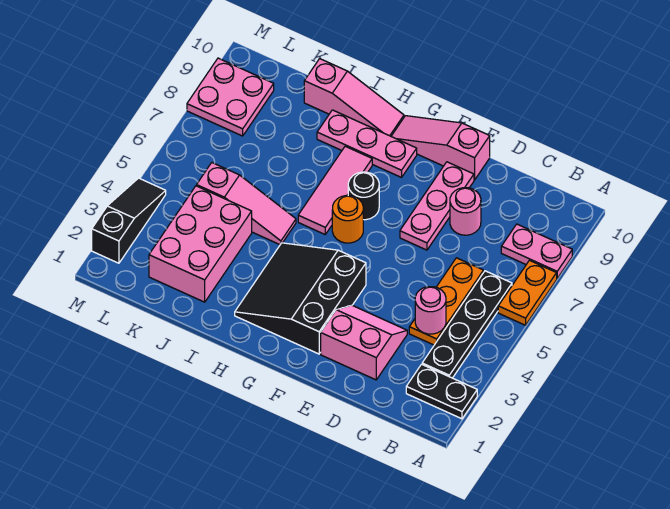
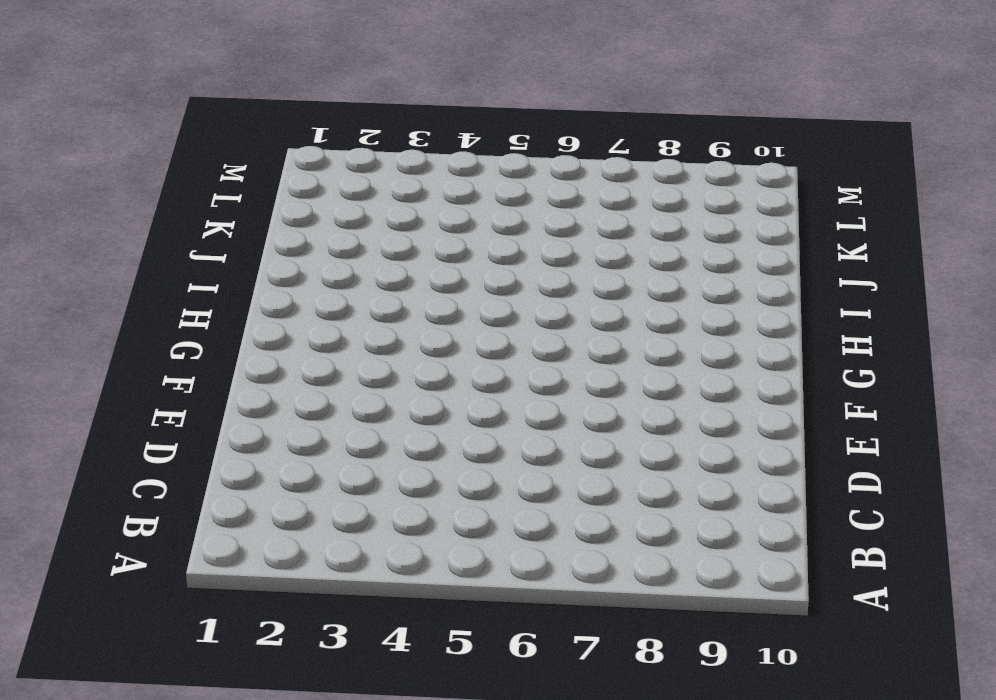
none -> black plate A2:B2 level 1
none -> orange plate A6:A7 level 1
none -> pink plate A8:B8 level 1

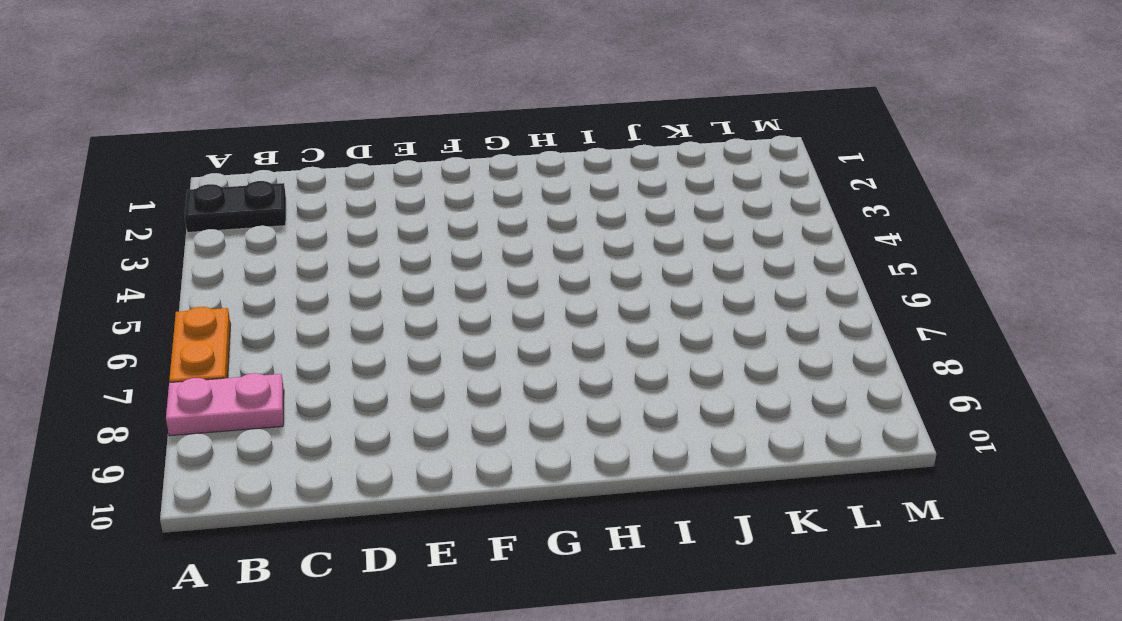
none -> black plate B3:B6 level 1
none -> orange plate C4:C6 level 1
none -> pink slope D2:E3 level 1 top 2

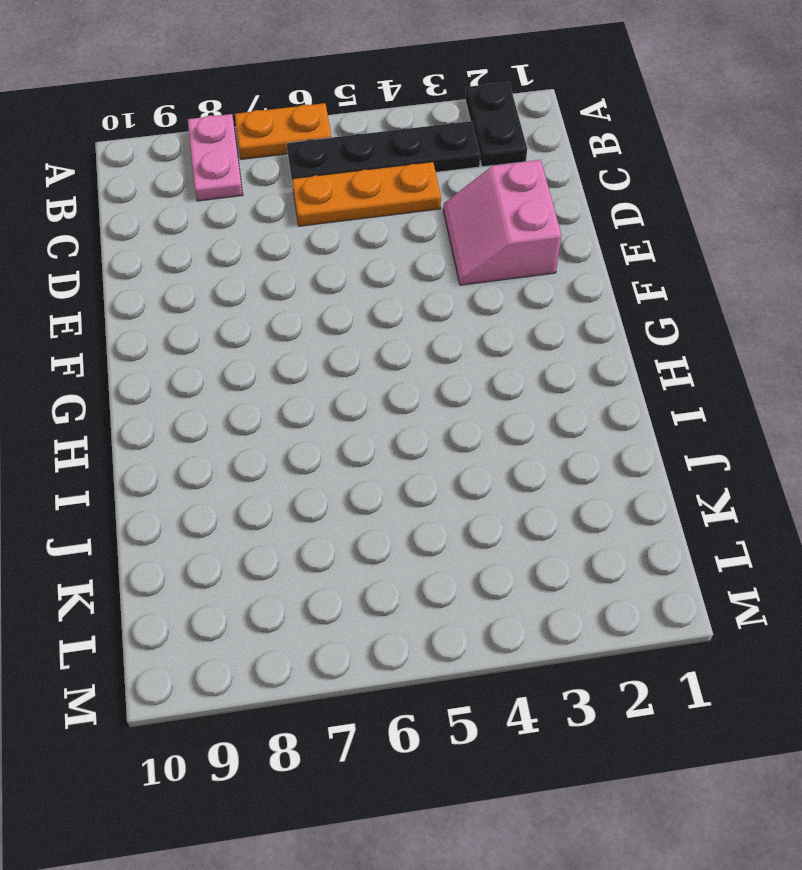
none -> pink round brick D8 level 1
none -> pink plate E7:E9 level 1
none -> pink slope E10:G10 level 1 top E

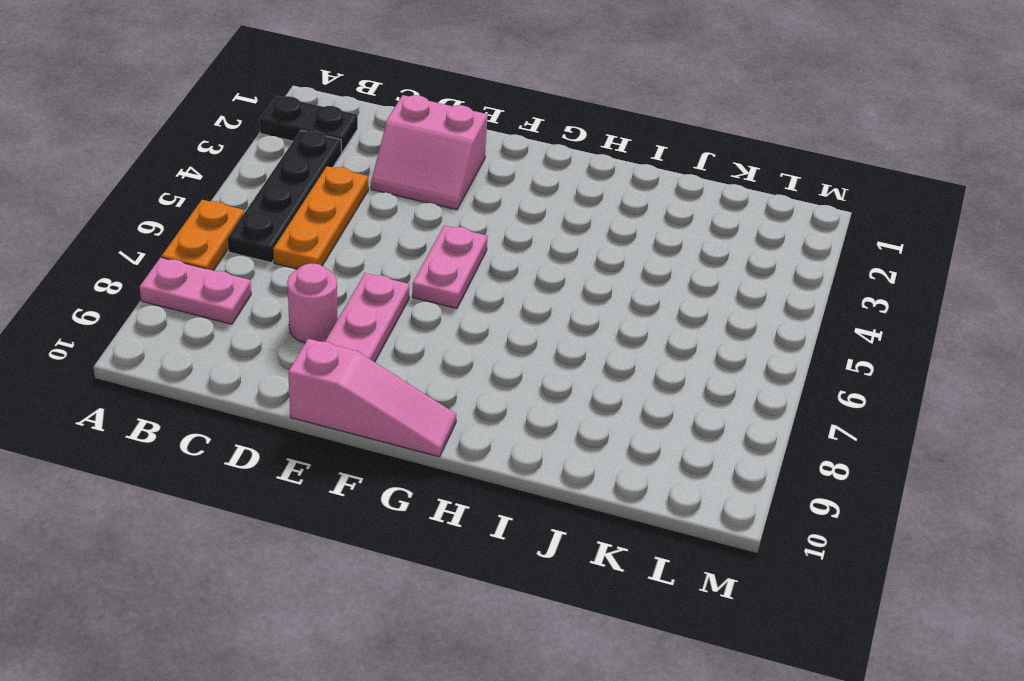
pink plate F5:F6 level 1 -> none
none -> black slope F2:H4 level 1 top F
none -> orange round brick G6 level 1
none -> black round brick G7 level 1

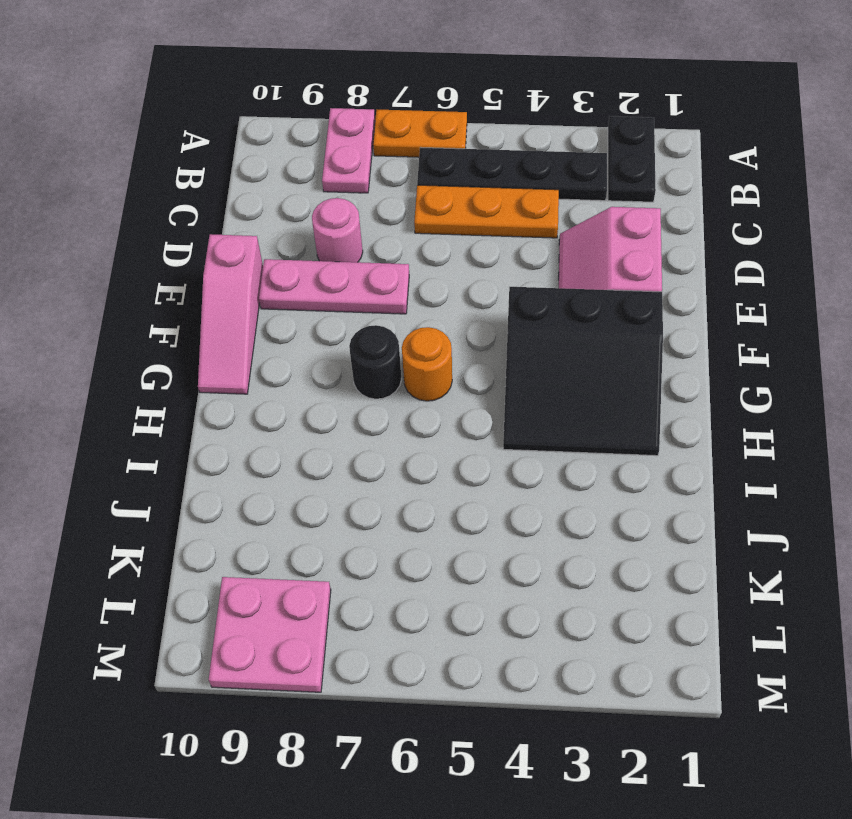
none -> pink plate G9:I9 level 1
none -> pink tile H6:H8 level 1
none -> pink slope H10:J10 level 1 top J

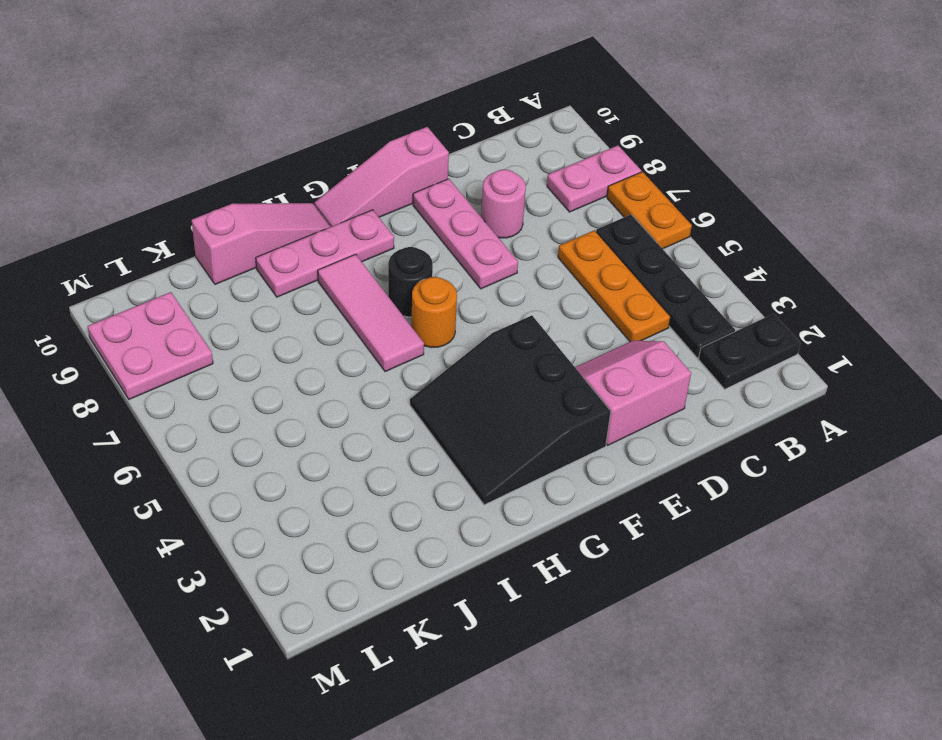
none -> pink slope I5:K5 level 1 top K
none -> pink brick J2:K4 level 1
none -> black slope M2:M4 level 1 top 2

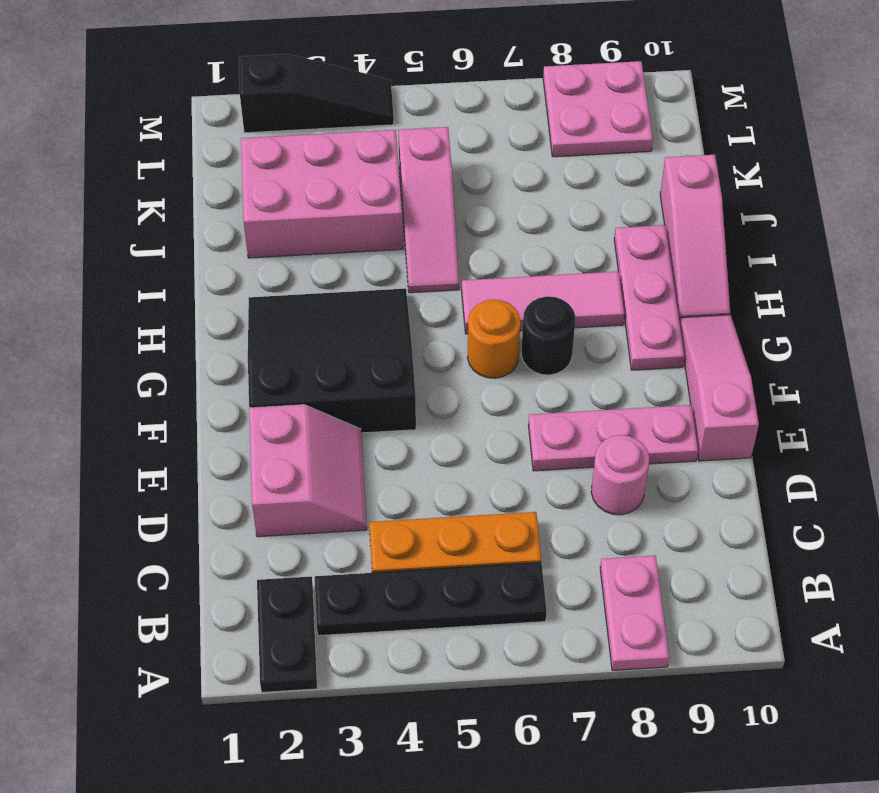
none -> orange plate A6:A7 level 1
none -> pink round brick C4 level 2

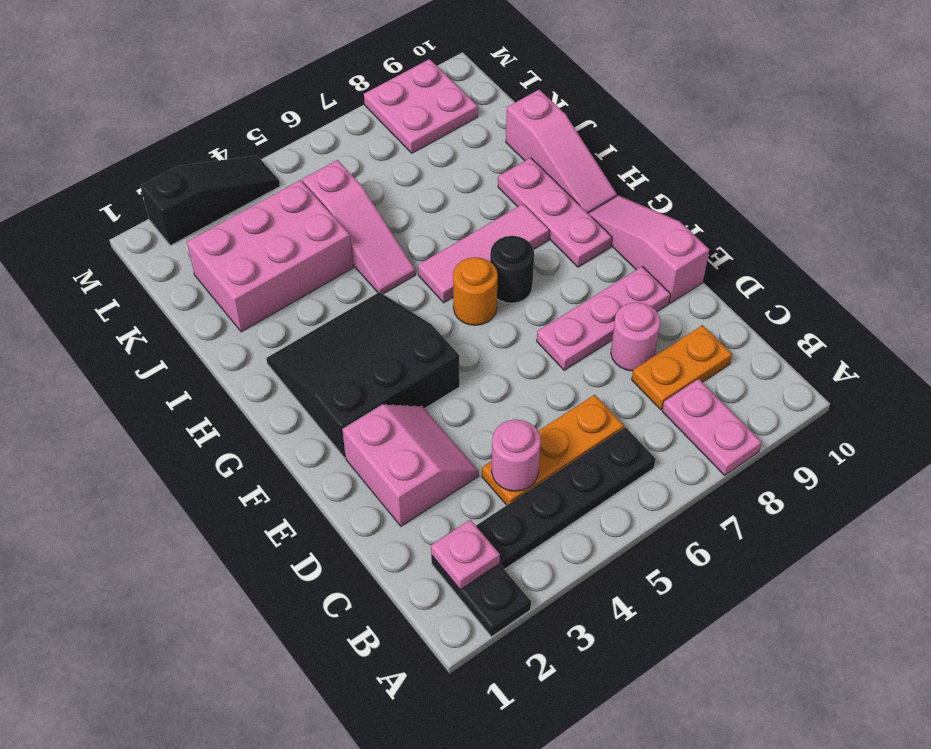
pink plate B2 level 2 -> none
orange plate C8:C9 level 1 -> orange plate A6:A7 level 1

